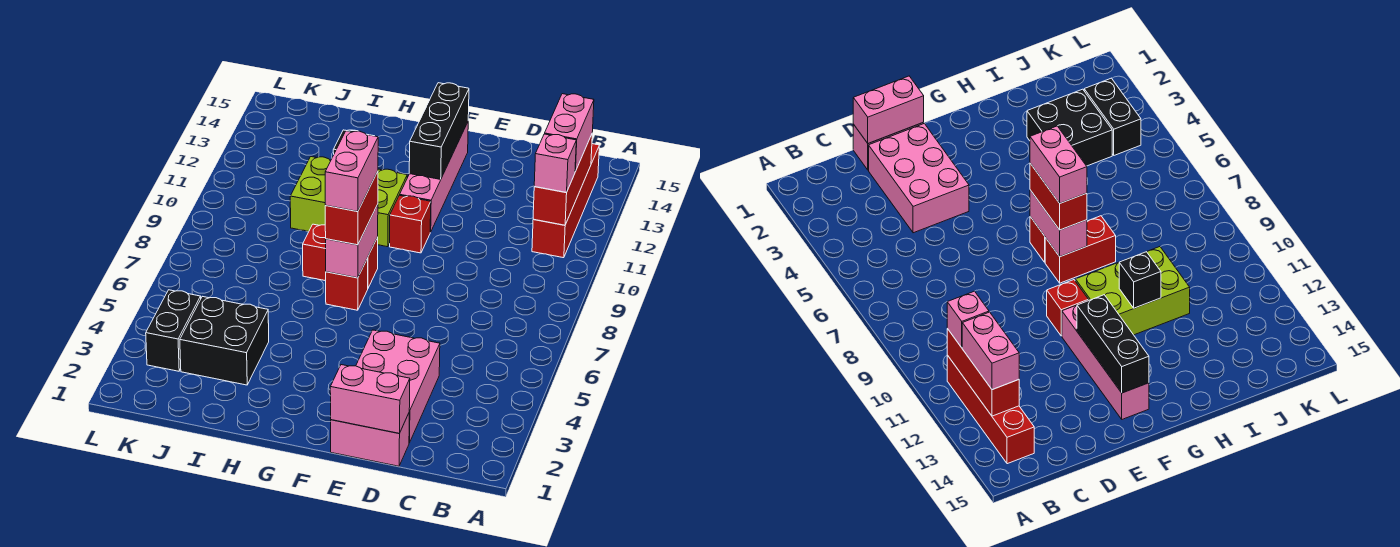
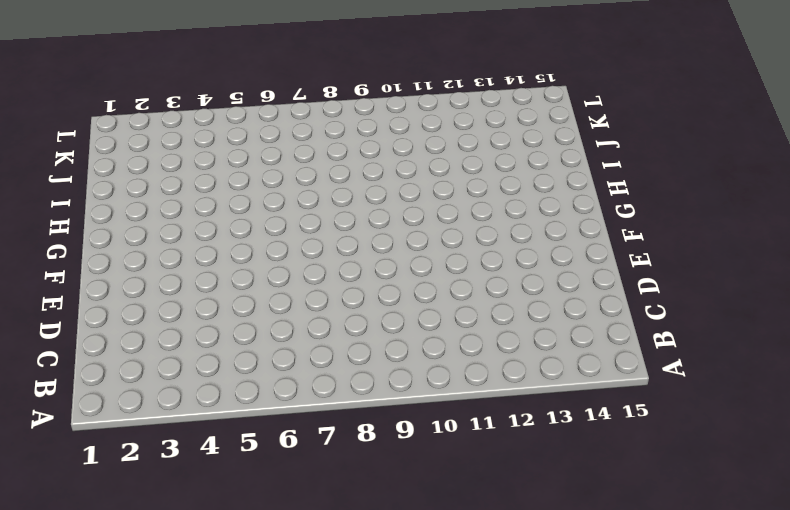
none -> red brick B11:B14 level 1
none -> pink brick D1:E1 level 1
none -> pink brick D2:E4 level 1

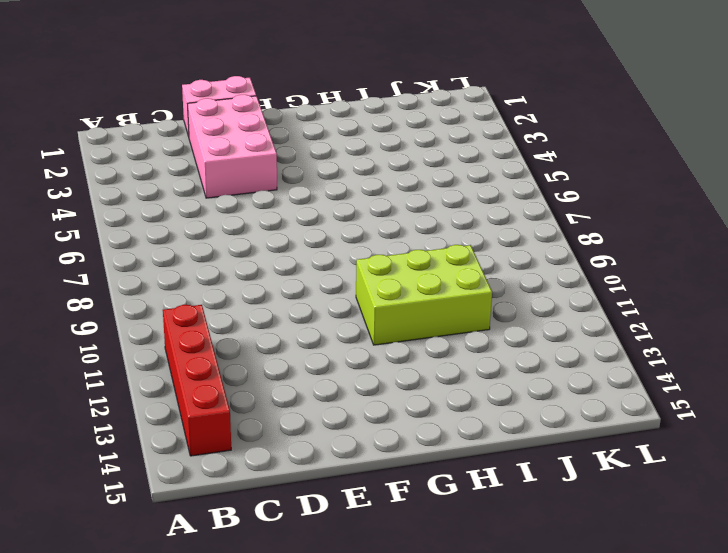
none -> red brick F10 level 1
none -> pink brick F11:F14 level 1
none -> red brick G7 level 1

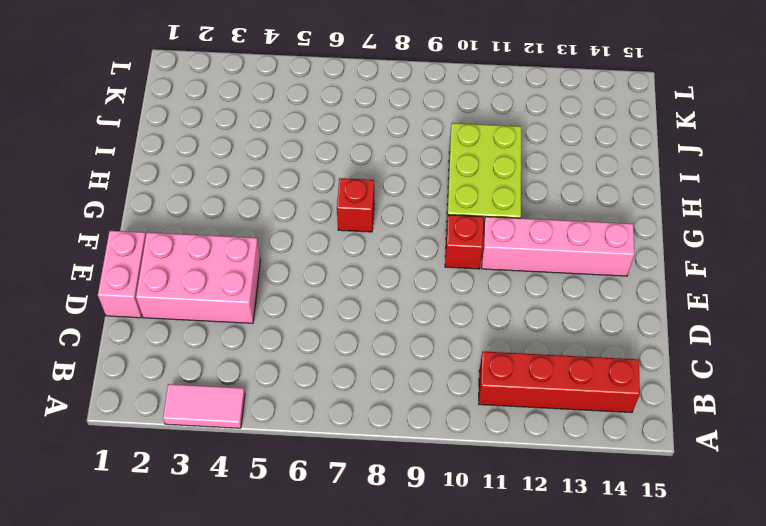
pink tile A3:A4 level 1 -> none
none -> red brick G8:H8 level 1
none -> black brick I3:J4 level 1
none -> black brick K3:K4 level 1

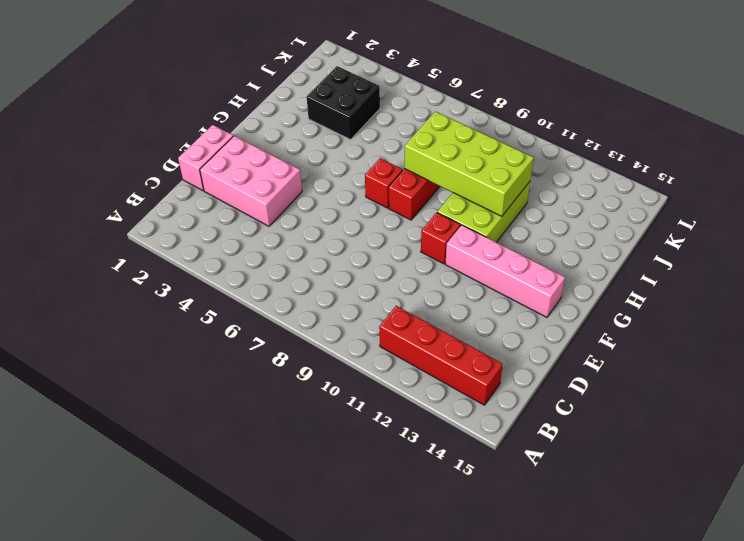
lime brick H8:I11 level 2 -> black brick H11 level 2
none -> black brick K3:K4 level 1
none -> red brick B11:B13 level 2
none -> pink brick D1:E1 level 2

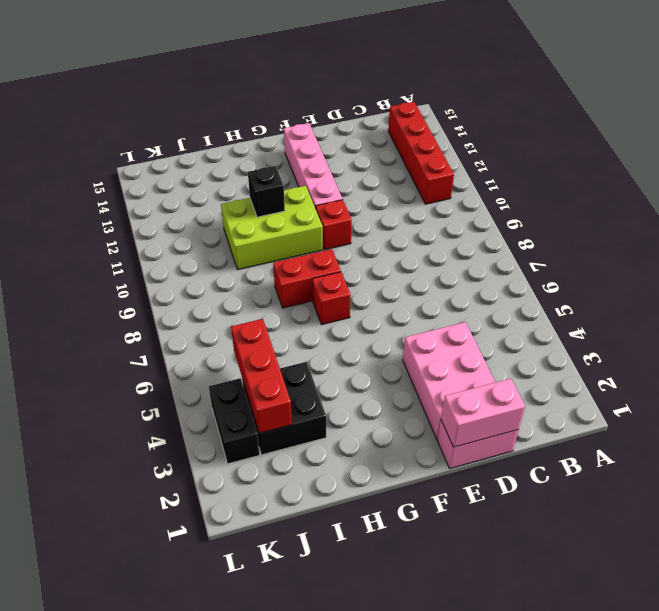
red brick J3:J5 level 2 -> red brick B11:B13 level 2
none -> black brick F12:F14 level 2
none -> pink brick G7:G8 level 2
none -> pink brick B11 level 3

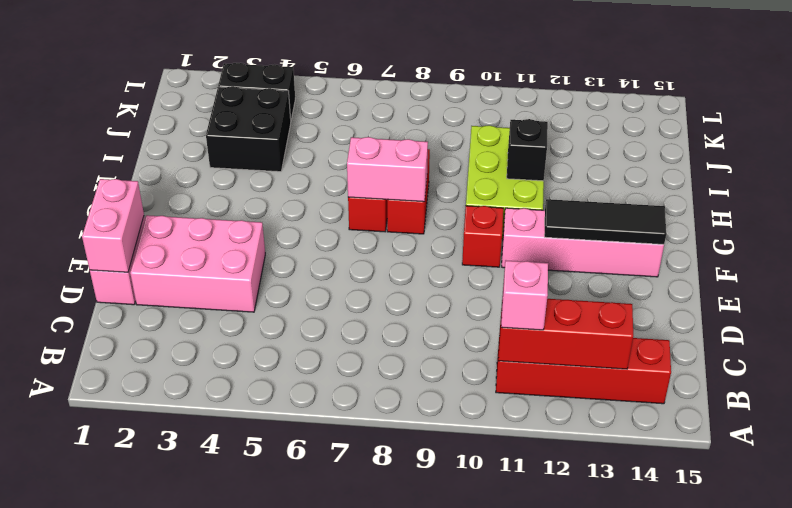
black tile F12:F14 level 2 -> black brick F12:F14 level 2
none -> pink brick B12:B13 level 3
none -> red brick G7:G8 level 3
none -> pink brick G7:G8 level 4

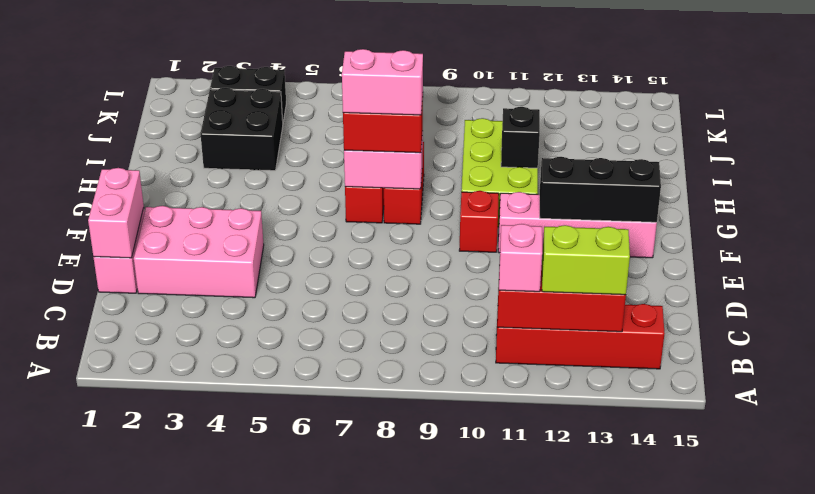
lime brick B12:B13 level 3 -> pink brick B12:B13 level 3

